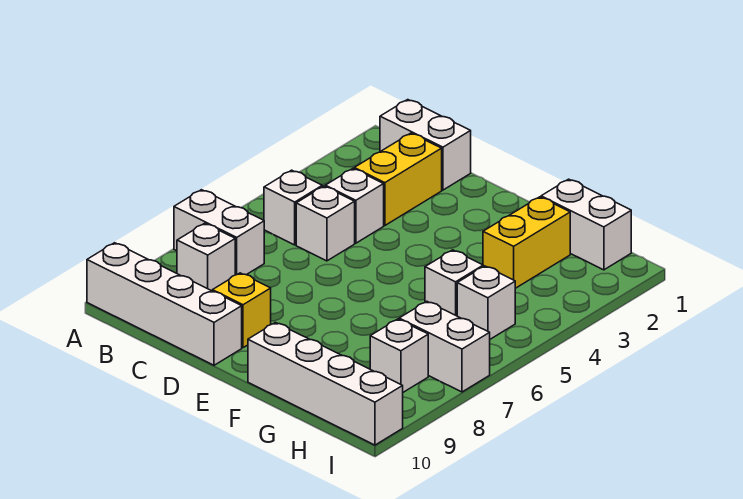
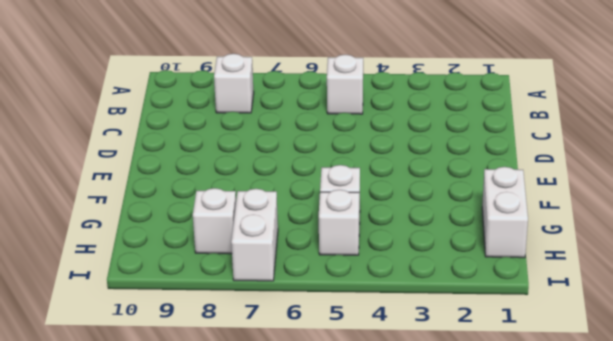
none -> white brick A7:B7 level 1
none -> white brick A10:D10 level 1
none -> white brick B1:C1 level 1

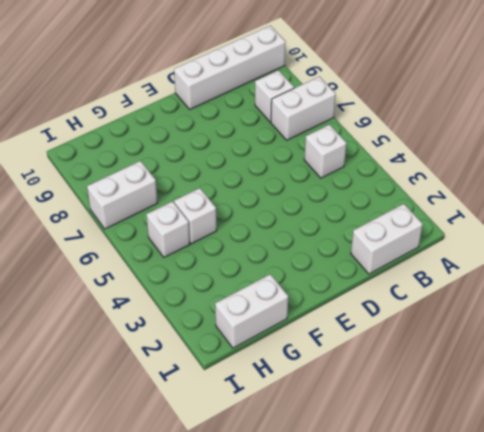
none -> yellow brick C2:C3 level 1
none -> white brick C4 level 1
none -> white brick C5 level 1

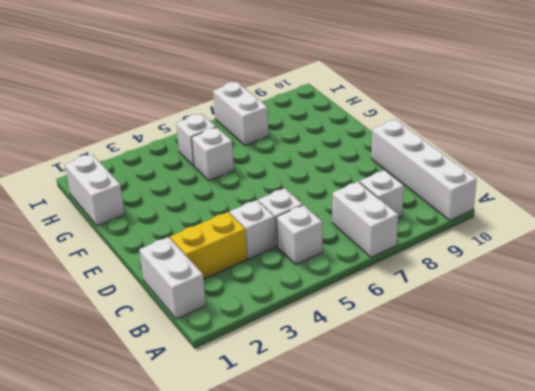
none -> yellow brick D9 level 1
none -> white brick F10:I10 level 1
none -> yellow brick G2:G3 level 1

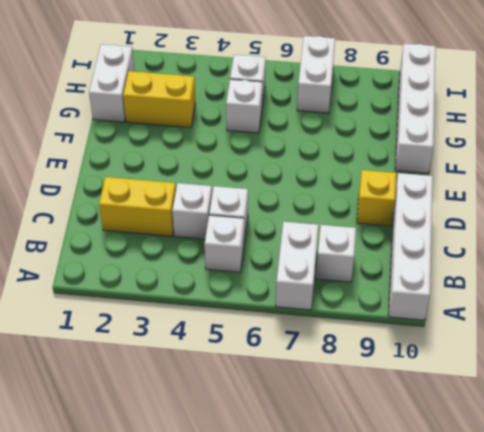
none -> white brick B1:C1 level 1
none -> white brick H8 level 1

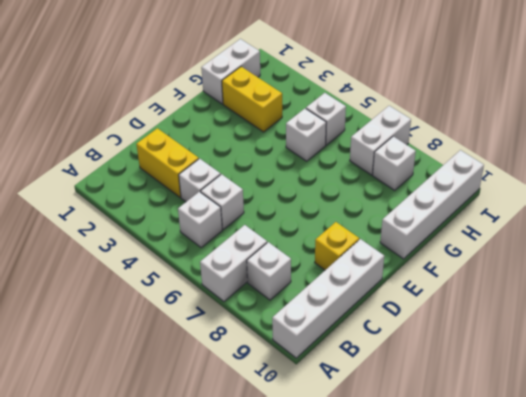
none -> white brick B1:C1 level 1

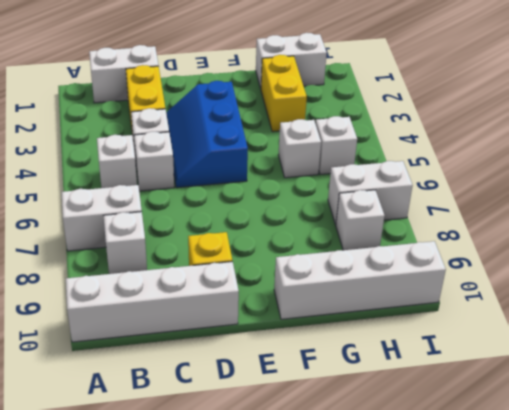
blue slope D3:E5 level 1 top E -> none

